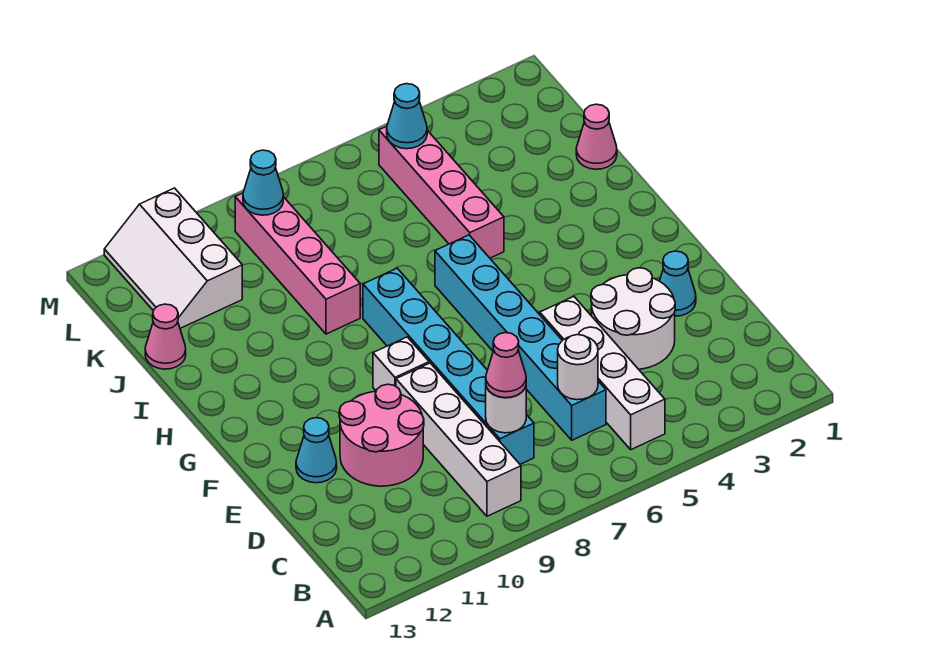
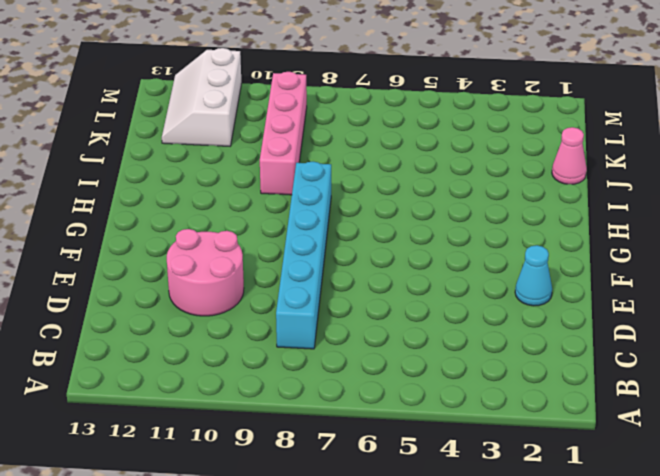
none -> white brick B5:E5 level 1
none -> white brick B9:E9 level 1
none -> cyan brick C6:H6 level 1

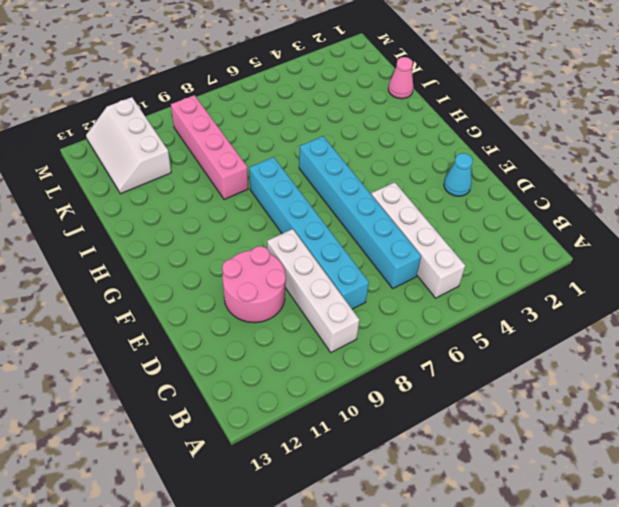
none -> white round brick D3:E4 level 1
none -> cyan cone E12 level 1
none -> white brick F9 level 1

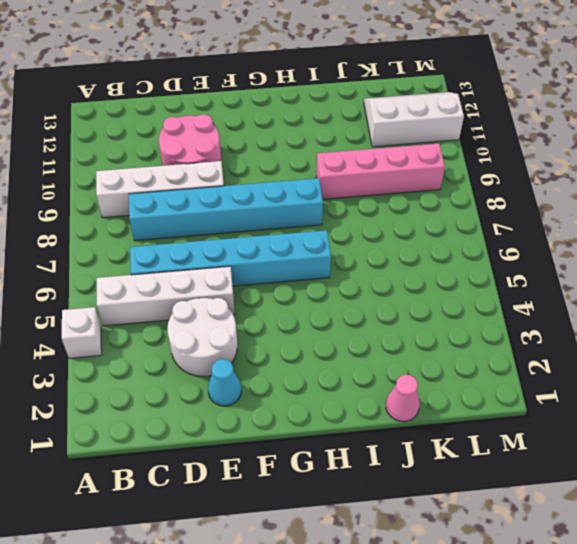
white brick A4 level 1 -> white brick F9 level 1
none -> cyan cone E12 level 1
none -> pink brick I5:L5 level 1
none -> pink cone J13 level 1

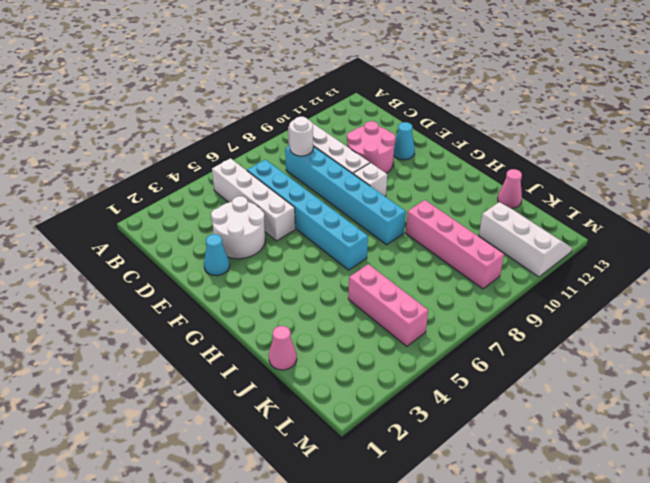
pink brick J5:L5 level 1 -> pink brick I5:L5 level 1
none -> white round brick C6 level 2
none -> cyan cone L5 level 2
none -> cyan cone L9 level 2

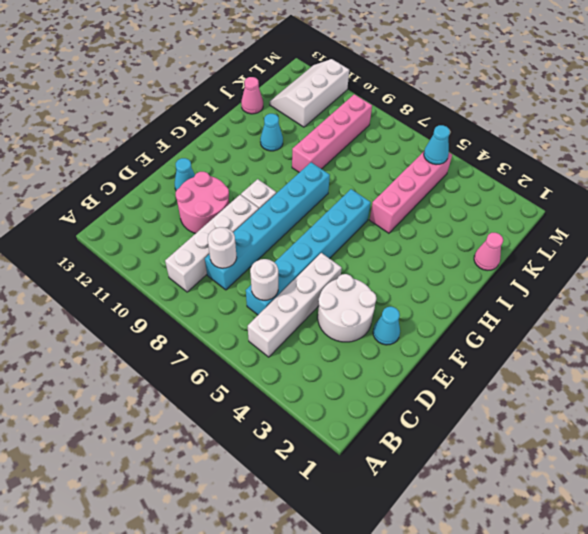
cyan cone I11 level 1 -> cyan cone L9 level 2
none -> pink cone C8 level 3

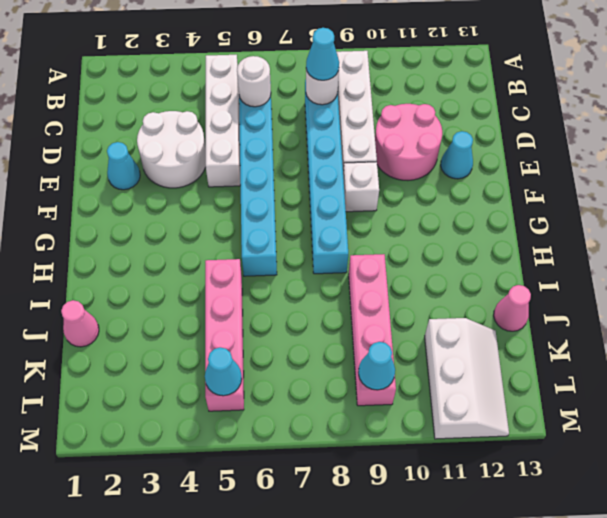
cyan cone C8 level 3 -> pink cone C8 level 3

